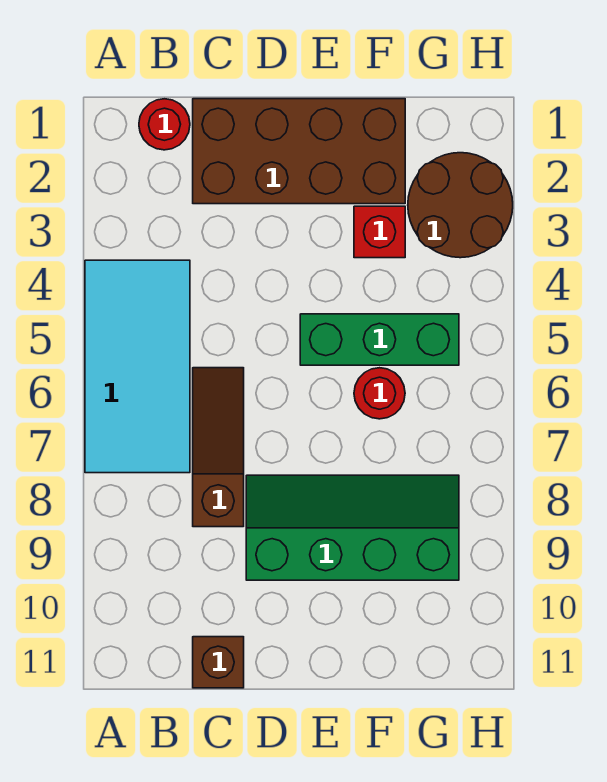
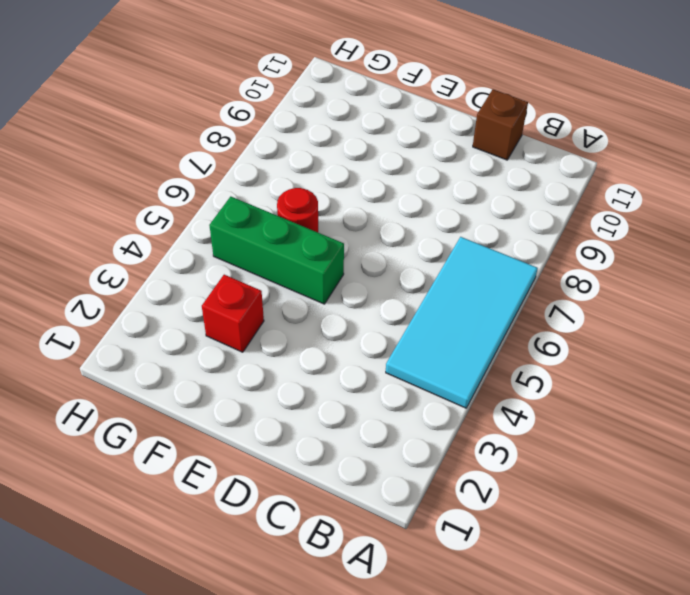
none -> red round brick B1 level 1
none -> brown brick C1:F2 level 1

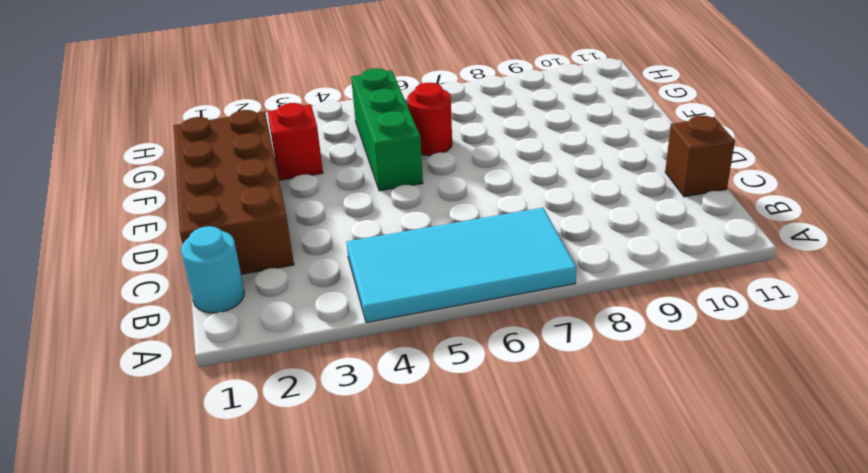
cyan round brick B1 level 1 -> red round brick B1 level 1
none -> brown slope C6:C8 level 1 top 8
none -> green slope D8:G9 level 1 top 9

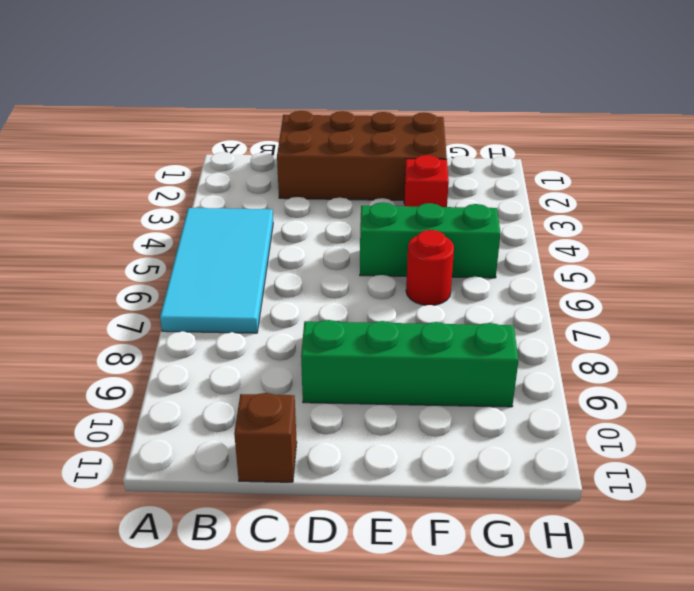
none -> red round brick B1 level 1
none -> brown slope C6:C8 level 1 top 8

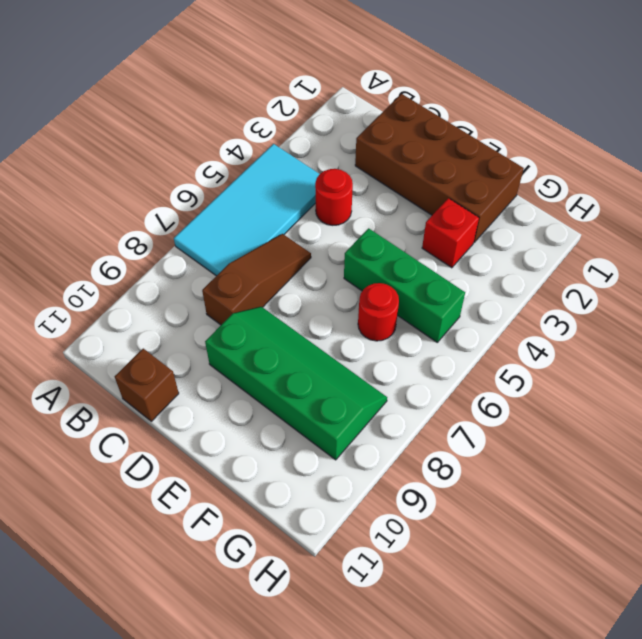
red round brick C4 level 1 -> red round brick B1 level 1
none -> brown round brick G2:H3 level 1

